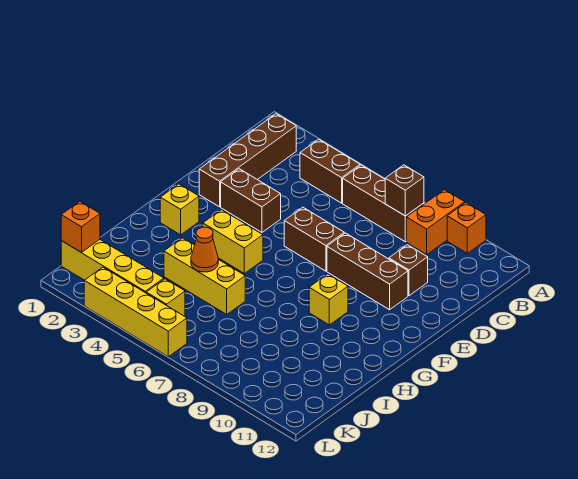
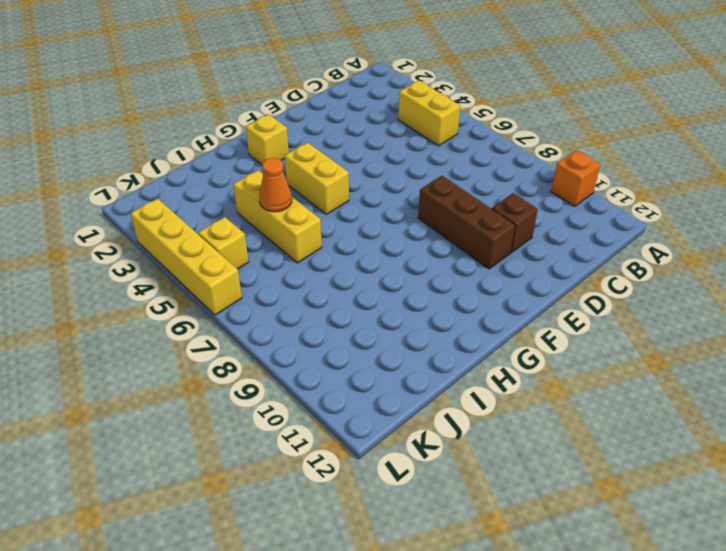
yellow brick B4:B5 level 1 -> brown brick B4:B5 level 1
none -> orange brick A9:B9 level 1
none -> brown brick B2:E2 level 1
none -> brown brick B6:B8 level 1

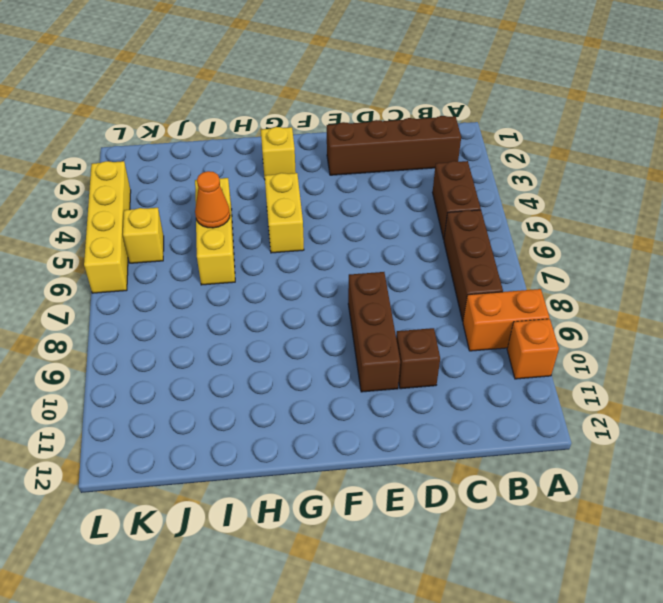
none -> brown brick E3:E4 level 1
none -> brown brick E6:E7 level 1
none -> yellow brick G9 level 1

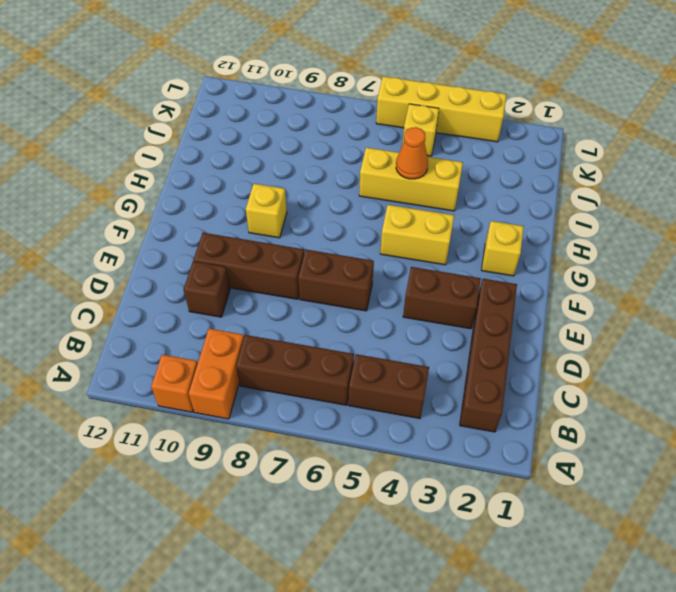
none -> yellow brick K1:K4 level 1
none -> brown brick B8 level 2
none -> orange brick K1 level 2

